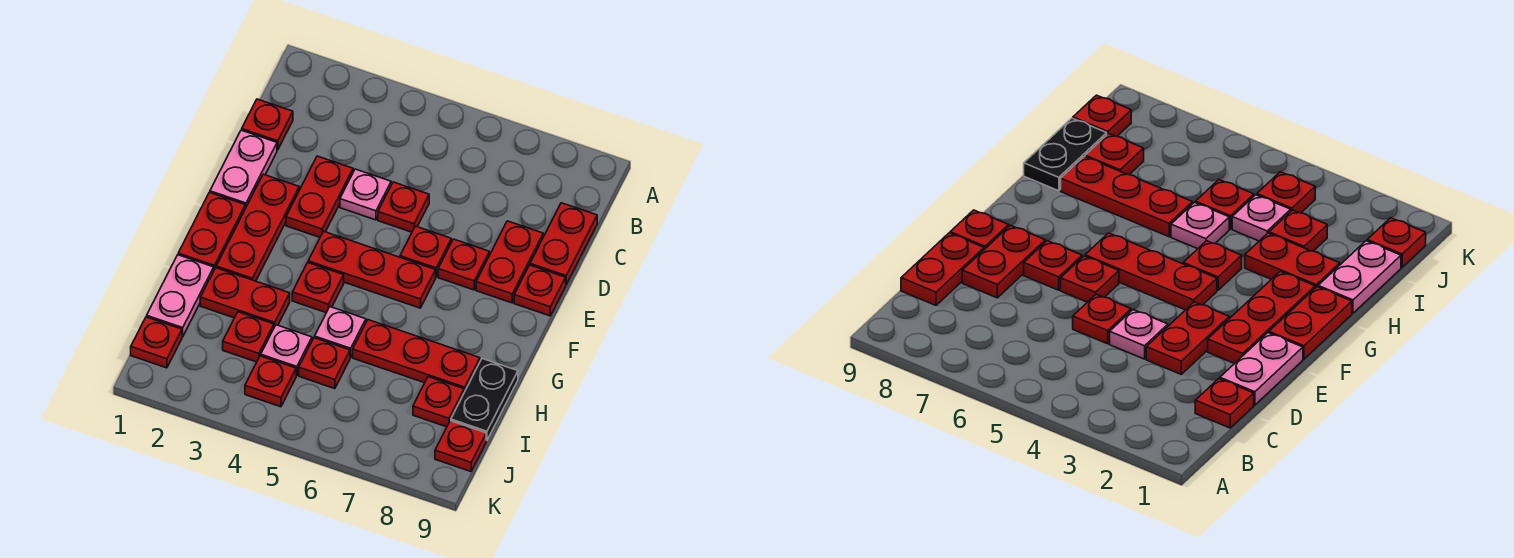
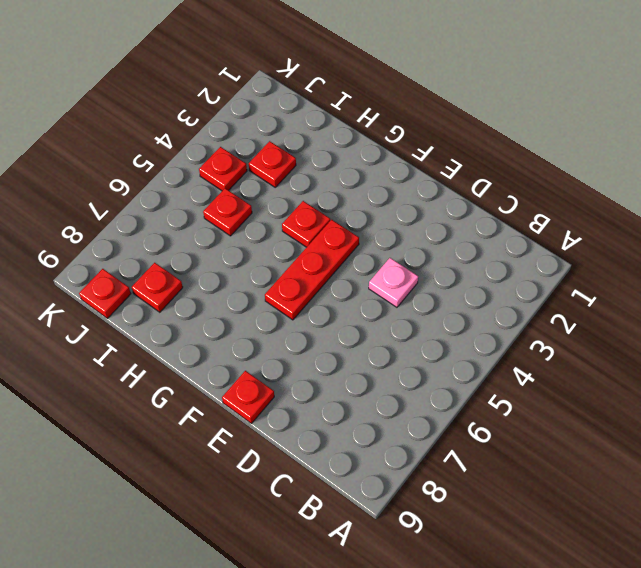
none -> red plate C1 level 1
none -> red plate C9:D9 level 1
none -> pink plate D1:E1 level 1

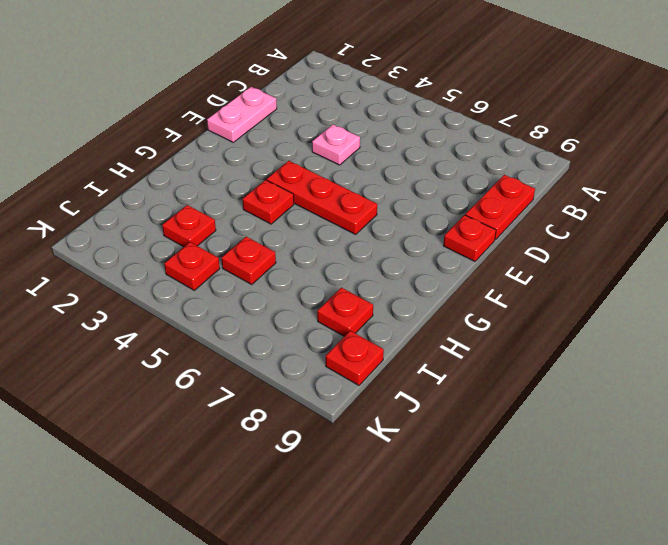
none -> red plate C1 level 1
none -> red plate D3:E3 level 1
none -> red plate D5 level 1

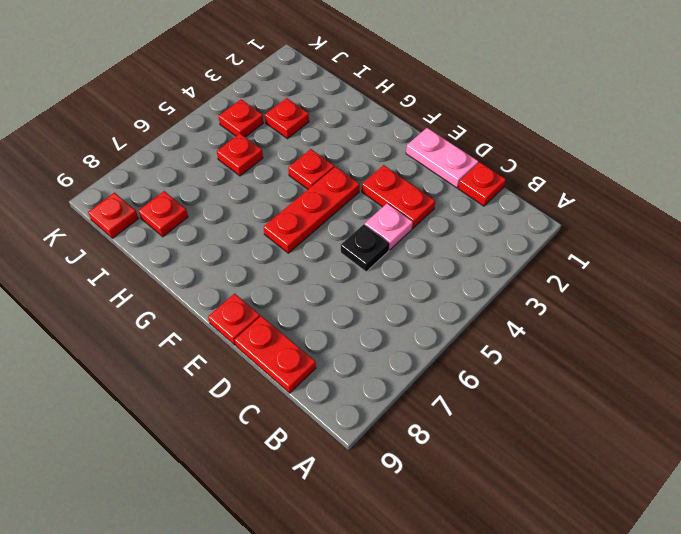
black plate D5 level 1 -> red plate D5 level 1
none -> red plate D8:E8 level 1
none -> red plate E2:G2 level 1
none -> red plate E6 level 1

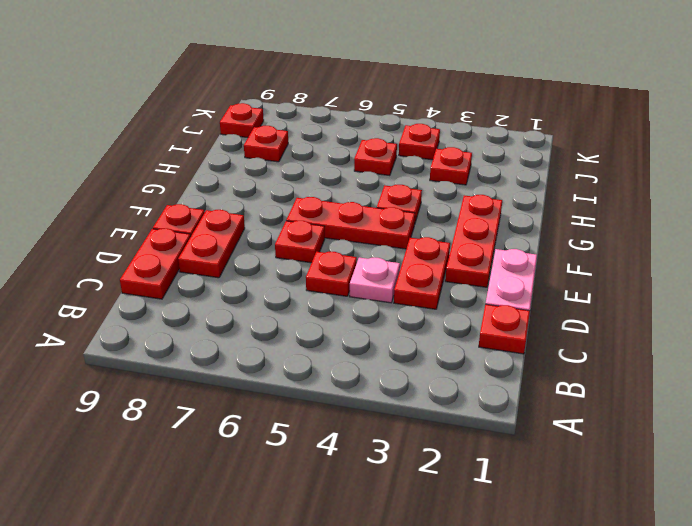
none -> red plate E7 level 1
none -> red plate F1:G1 level 1
none -> pink plate H1:I1 level 1

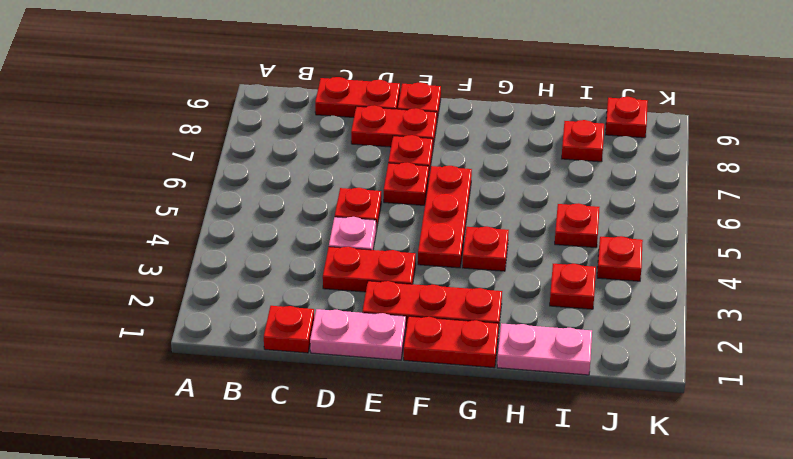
none -> red plate H2:H3 level 1
none -> pink plate H5 level 1
none -> red plate H6:H8 level 1

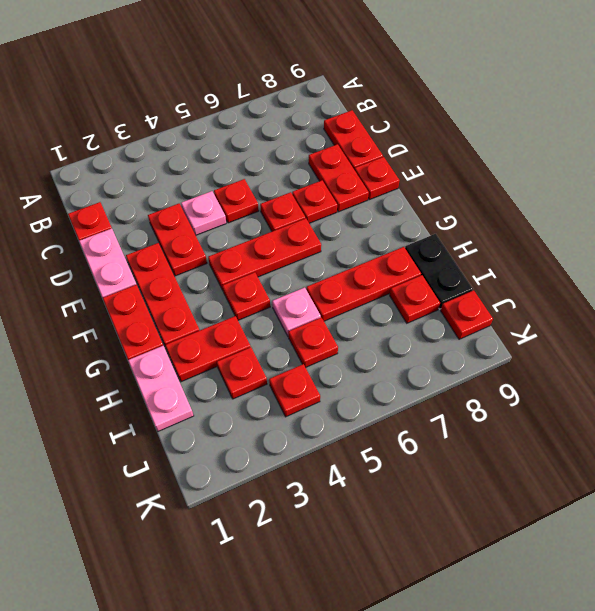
none -> pink plate I4 level 1
none -> red plate J1 level 1

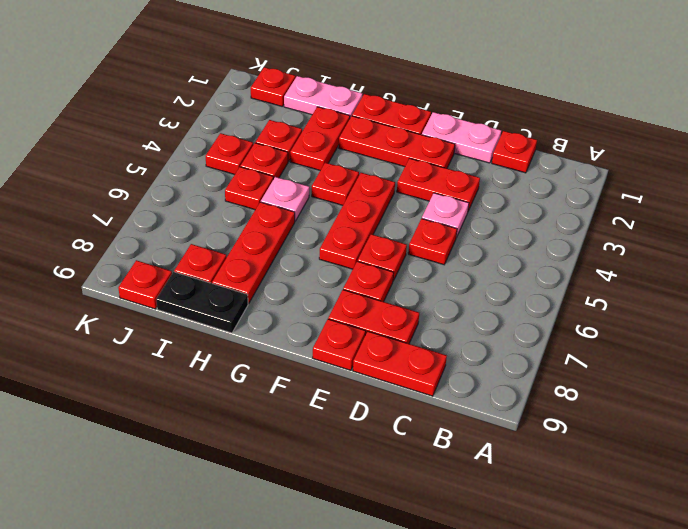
red plate I4 level 1 -> pink plate I4 level 1

